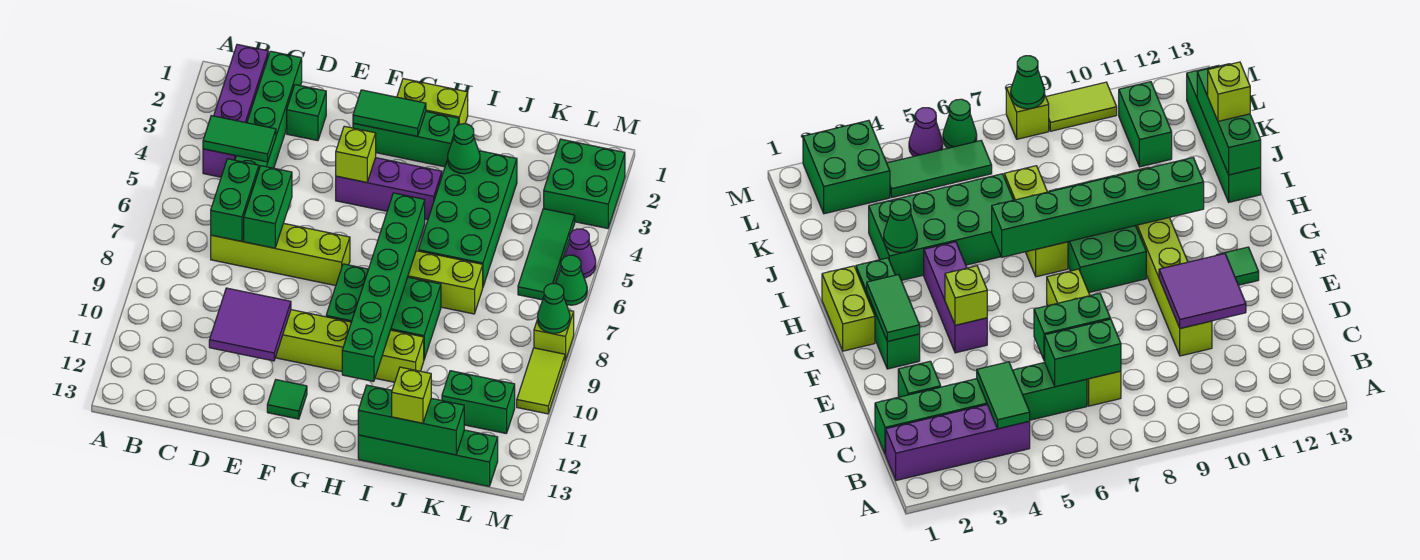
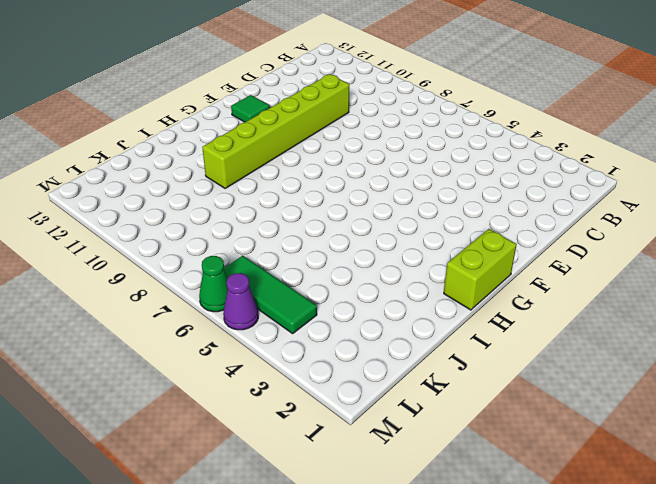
none -> purple brick B1:B4 level 1
none -> green brick C1:C6 level 1
none -> lime brick C7:F7 level 1
none -> green brick D2 level 1

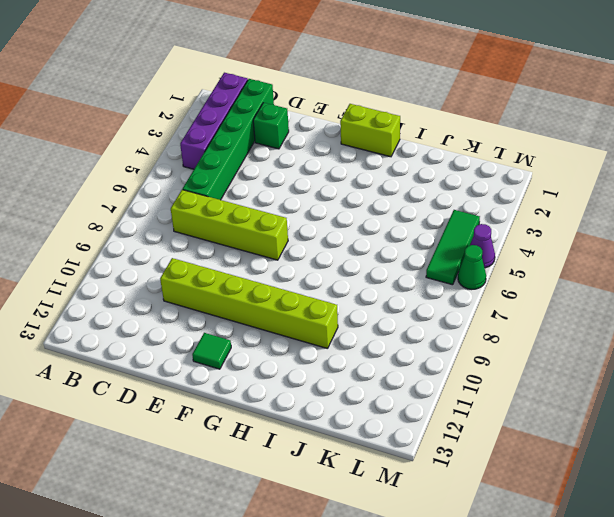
none -> green brick F2:H2 level 1
none -> purple brick F4:H4 level 1
none -> green brick G8:I9 level 1
none -> lime brick H7:J7 level 1

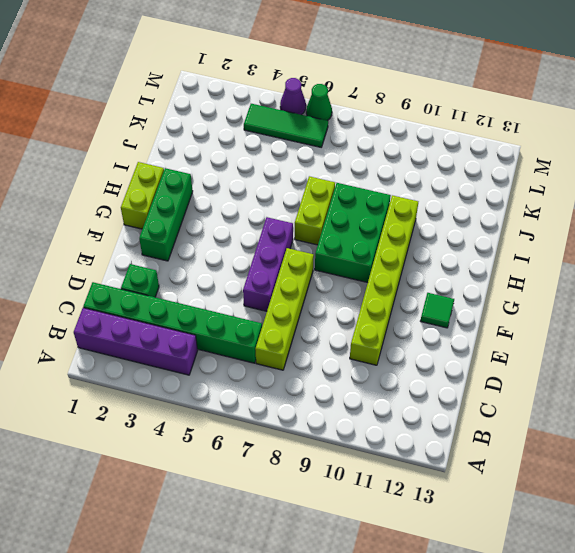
purple brick E6:G6 level 1 -> purple brick F4:H4 level 1
lime brick H7:I7 level 1 -> lime brick H7:J7 level 1
none -> green brick I3:J6 level 1
none -> green brick I13:L13 level 1
none -> green brick K11:L11 level 1
none -> green brick L2:M3 level 1

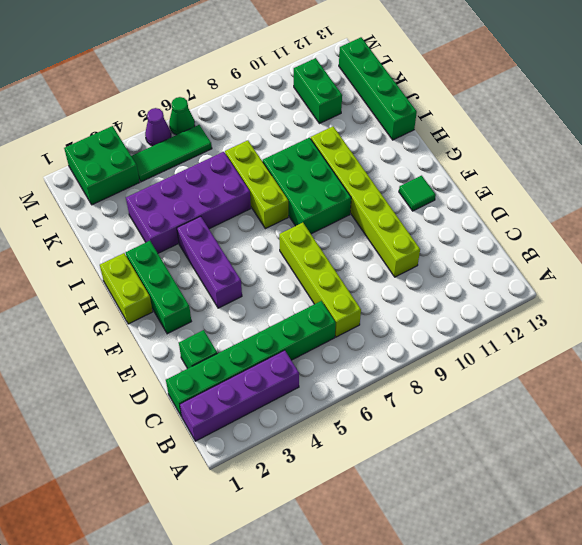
purple brick I3:J6 level 1 -> green brick I3:J6 level 1
none -> lime brick M8 level 1
none -> lime tile M9:M10 level 1
none -> green tile B4:C4 level 2
none -> green brick C6:C7 level 2

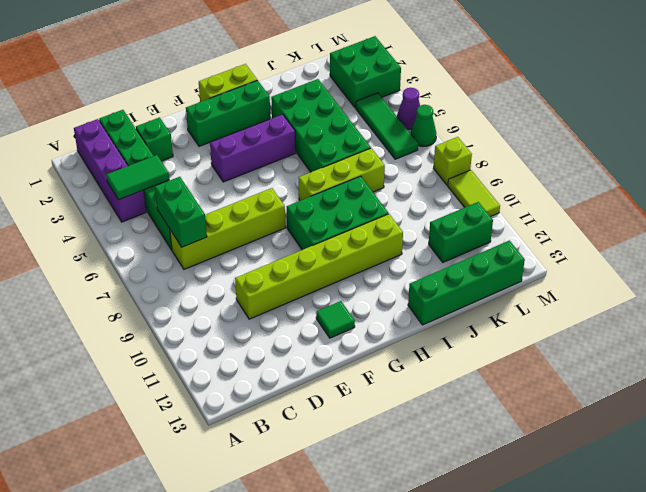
none -> green brick D6:D7 level 2
none -> purple tile D10:E11 level 2
none -> green tile F2:G2 level 2
none -> lime brick F4 level 2

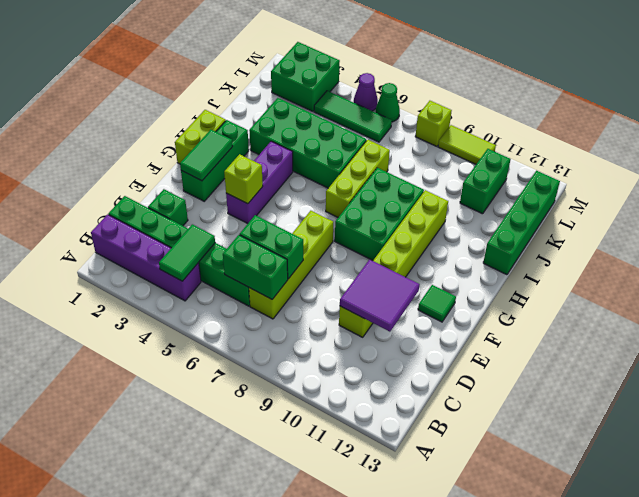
none -> green brick H6:H11 level 2
none -> green cone I3 level 2
none -> green brick I13:K13 level 2
none -> green cone M8 level 2

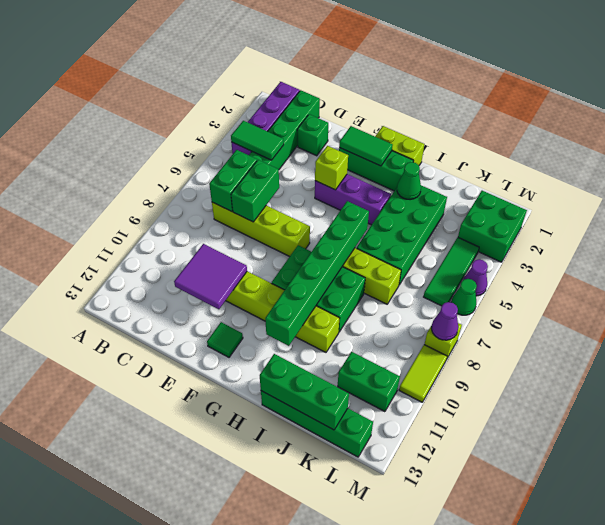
purple cone M8 level 2 -> green cone M8 level 2
none -> lime brick J13 level 3

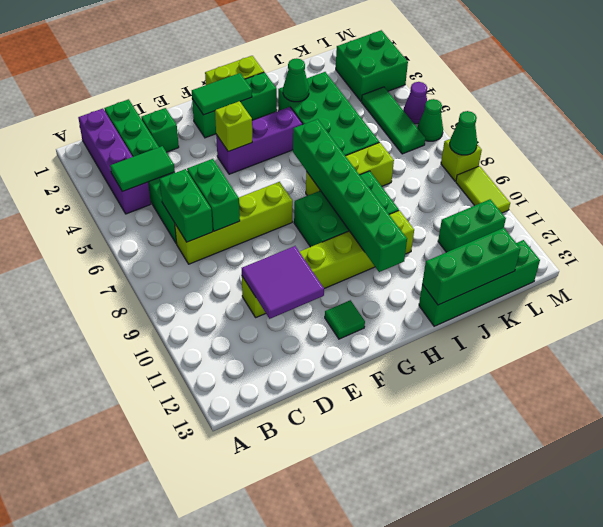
none -> lime brick J13 level 3

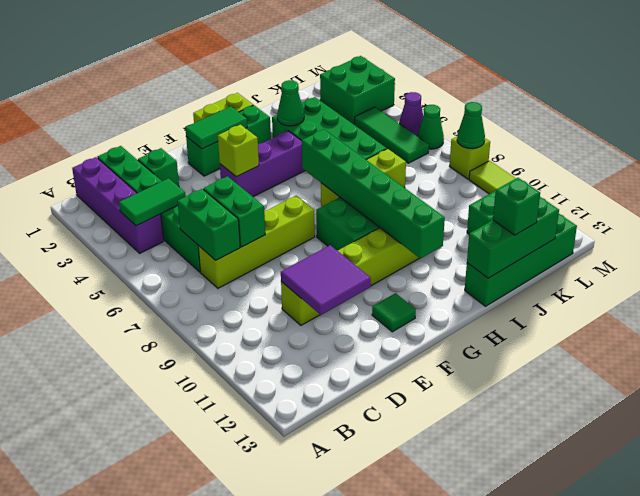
green brick J13 level 3 -> lime brick J13 level 3

